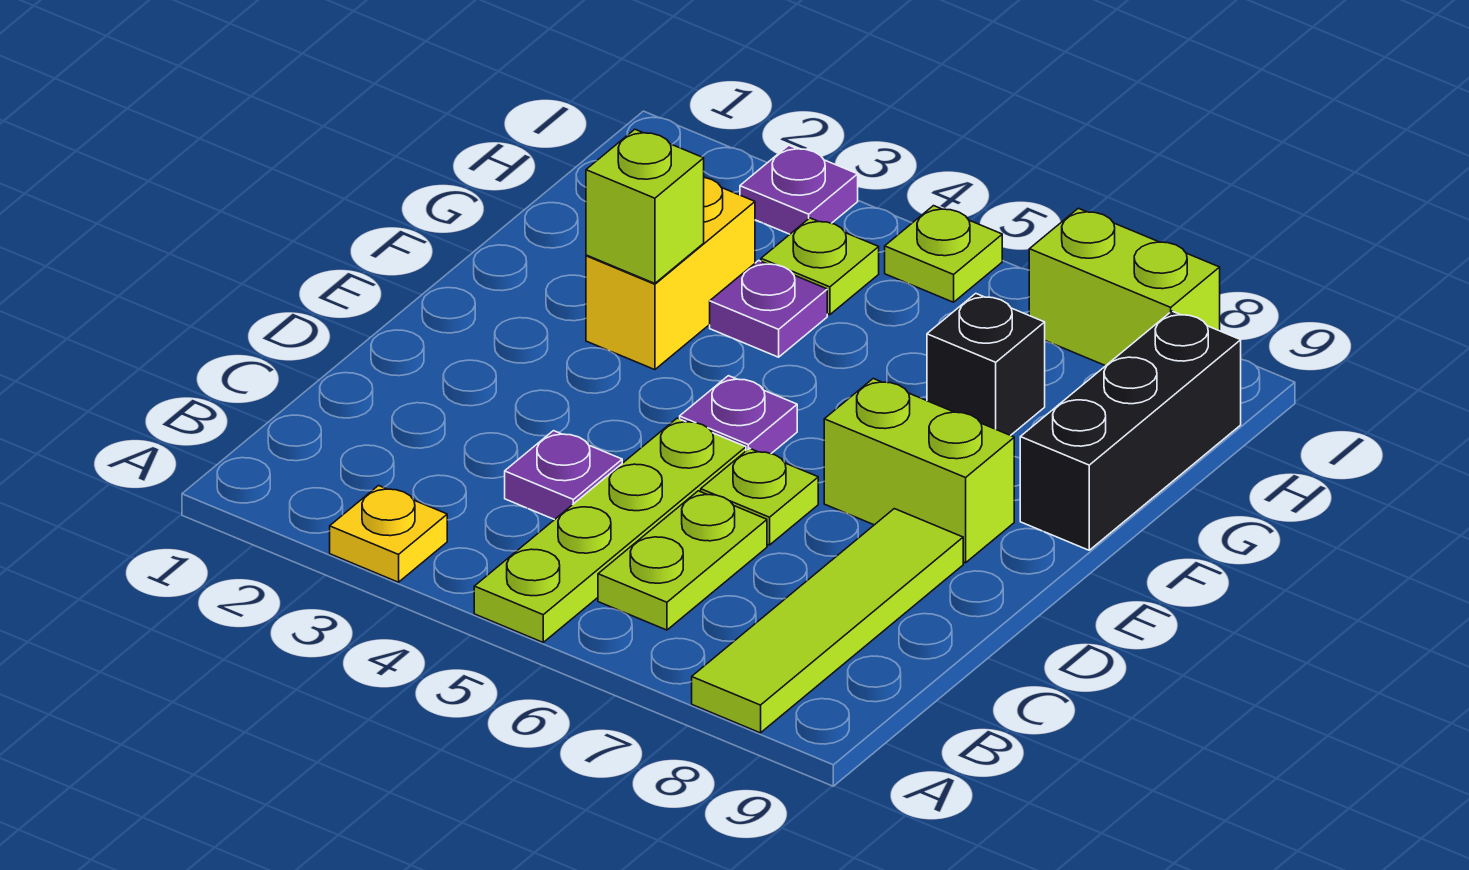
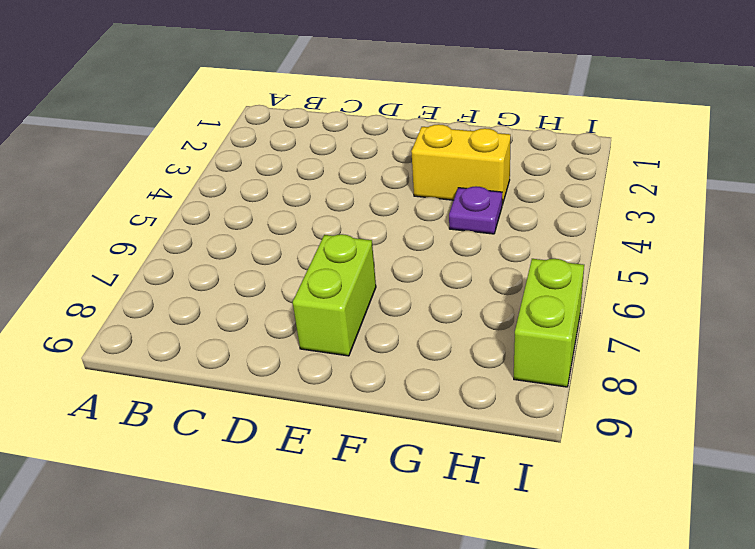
none -> yellow plate A3 level 1
none -> lime plate A5:D5 level 1
none -> lime tile A8:D8 level 1

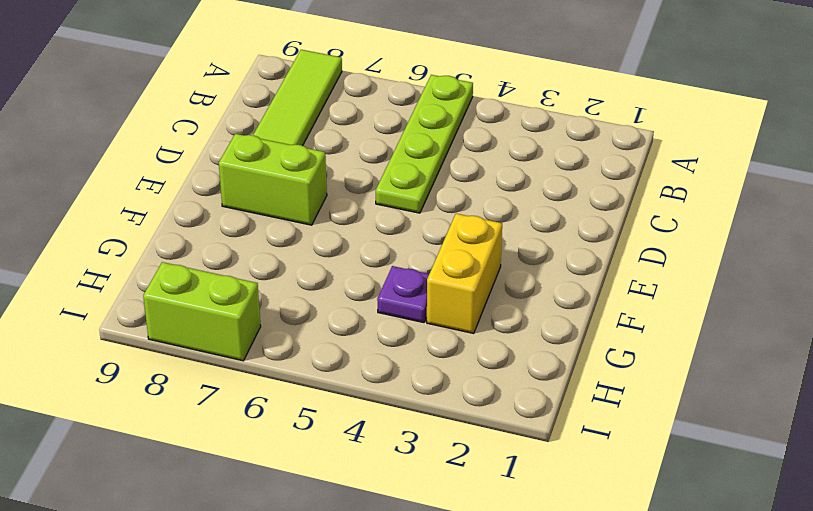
none -> yellow plate A3 level 1
none -> lime plate B6:C6 level 1
none -> purple plate C4 level 1

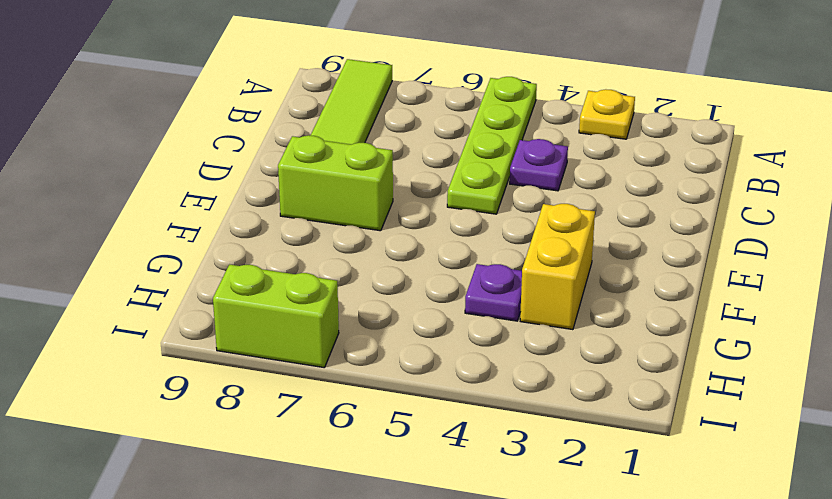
none -> lime plate B6:C6 level 1
none -> lime plate D6 level 1
none -> purple plate E5 level 1

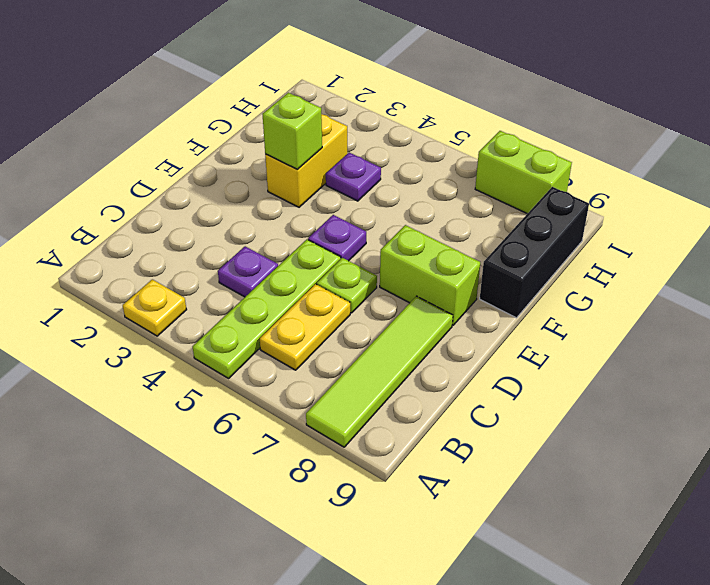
yellow plate B6:C6 level 1 -> lime plate B6:C6 level 1
none -> black brick G7 level 1
none -> lime plate H4 level 1
none -> purple plate I3 level 1

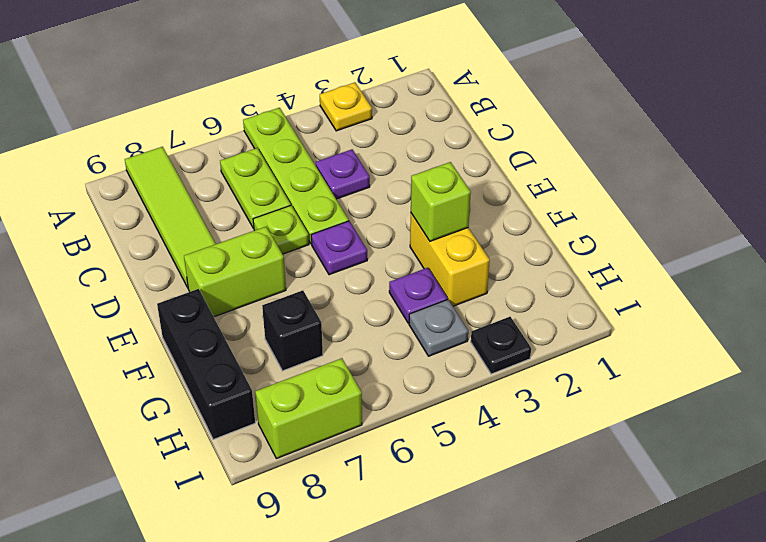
grey plate H4 level 1 -> lime plate H4 level 1
black plate I3 level 1 -> purple plate I3 level 1
none -> lime plate I5 level 1

